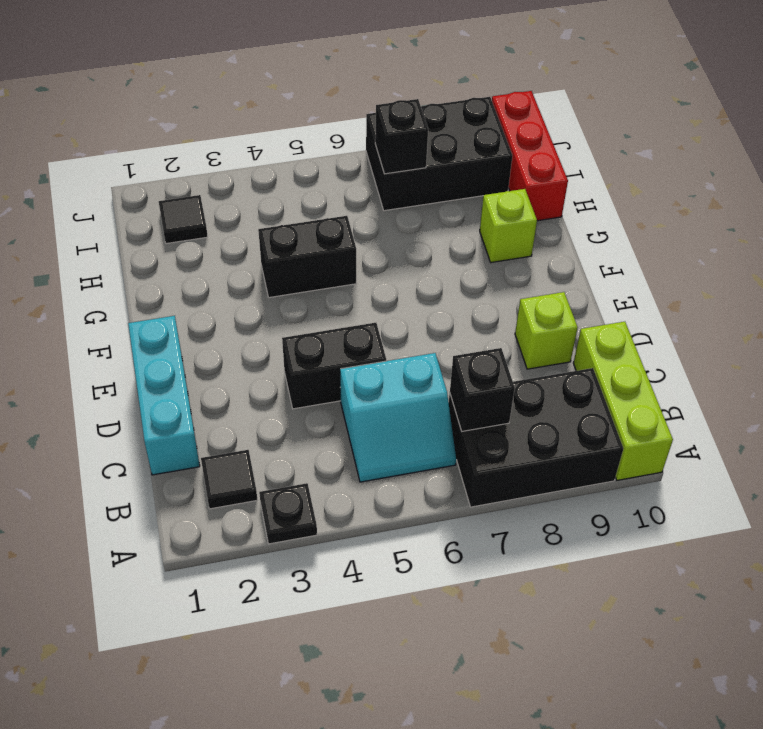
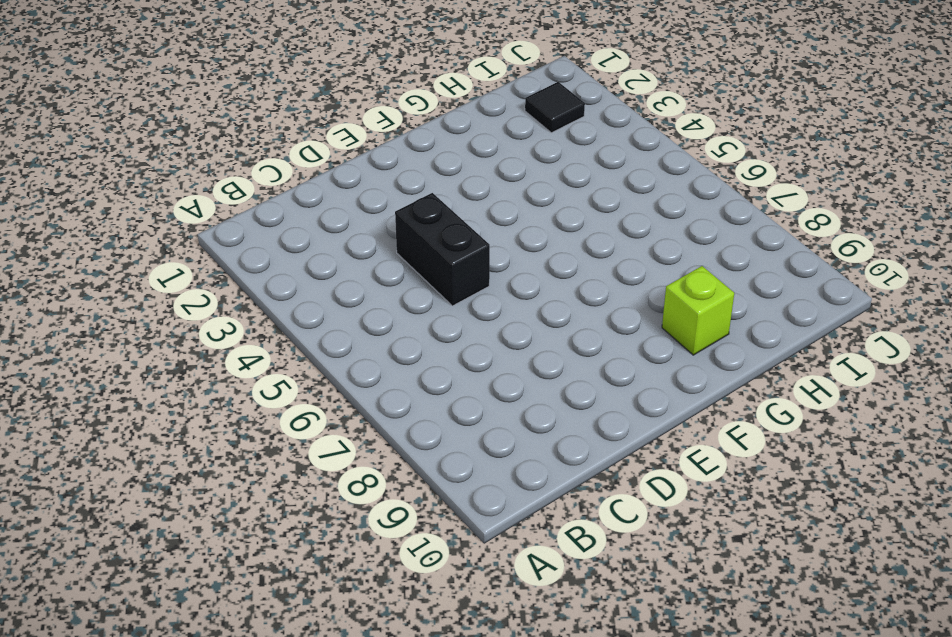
none -> black plate A3 level 1
none -> black brick A7:B9 level 1
none -> lime brick A10:C10 level 1

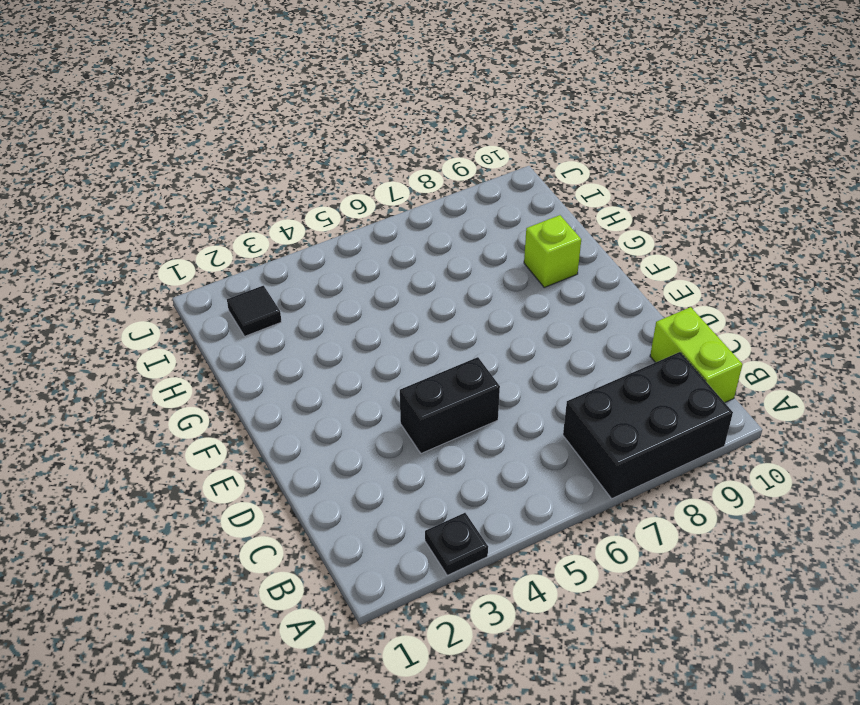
lime brick B10:C10 level 1 -> lime brick A10:C10 level 1
none -> black tile B2 level 1
none -> cyan slope B5:C6 level 1 top C
none -> cyan brick C1:E1 level 1

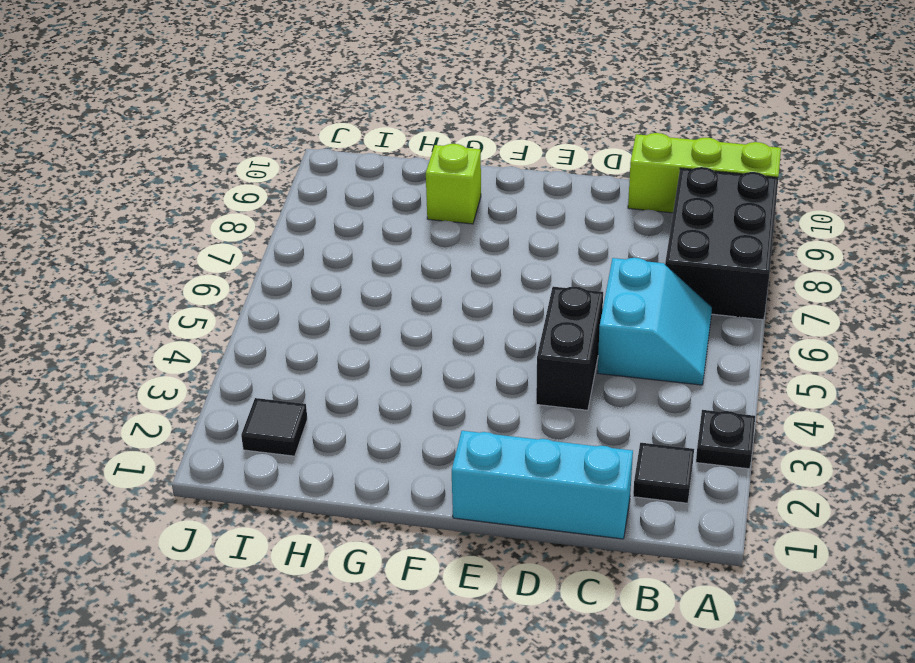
none -> lime brick D9 level 1
none -> black brick G4:G5 level 1
none -> red brick H10:J10 level 1

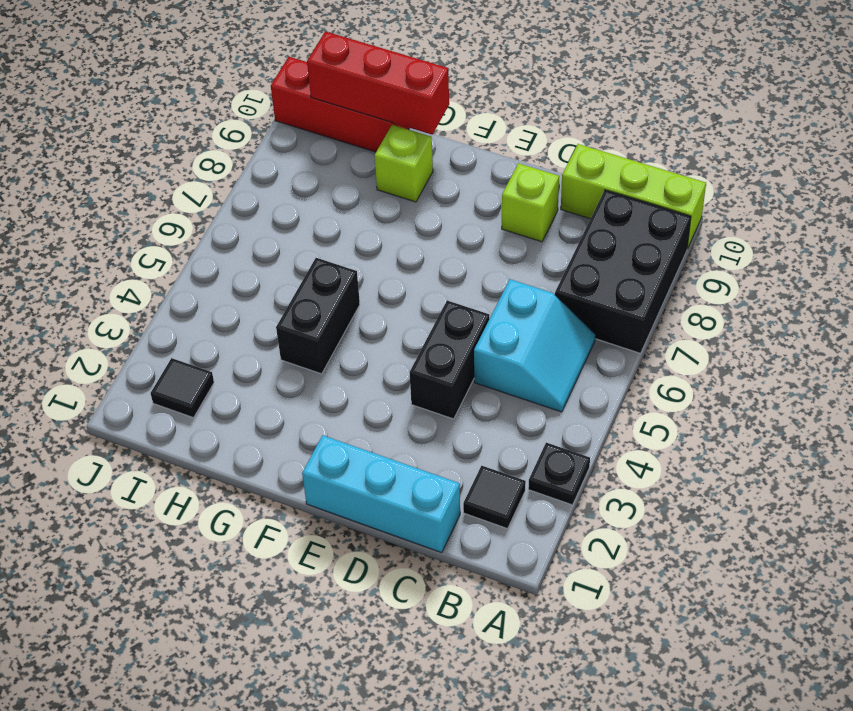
red brick G10:I10 level 2 -> none
none -> black brick I7:J9 level 1
none -> black brick B7 level 2
none -> black brick I7 level 2

